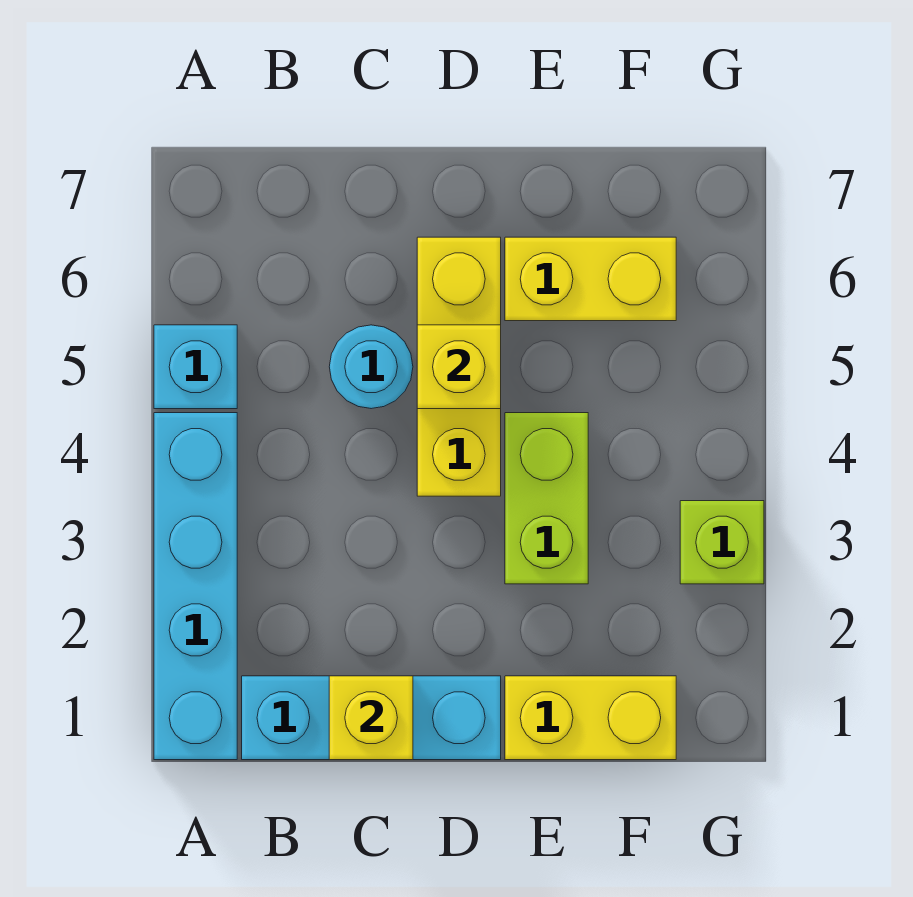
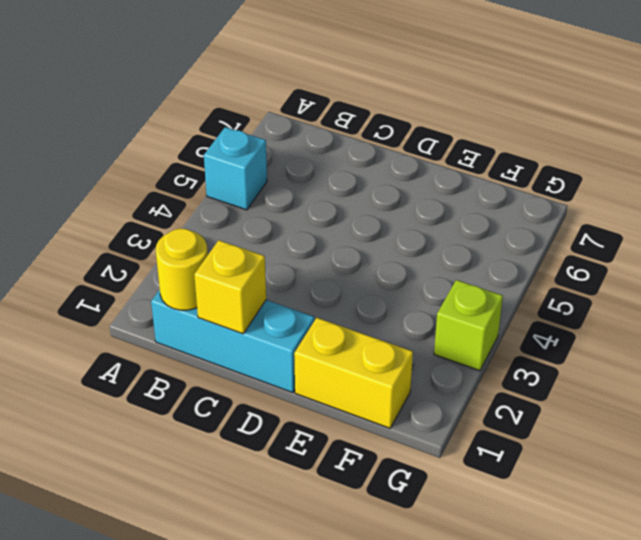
yellow round brick B1 level 2 -> none
none -> cyan brick A1:A4 level 1
none -> cyan round brick C5 level 1

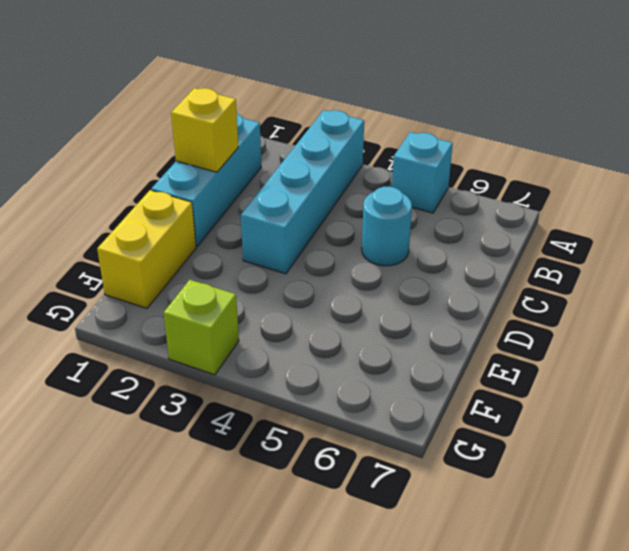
cyan brick A3:D3 level 1 -> cyan brick A1:A4 level 1
none -> yellow brick D4:D6 level 1
none -> lime brick E3:E4 level 1

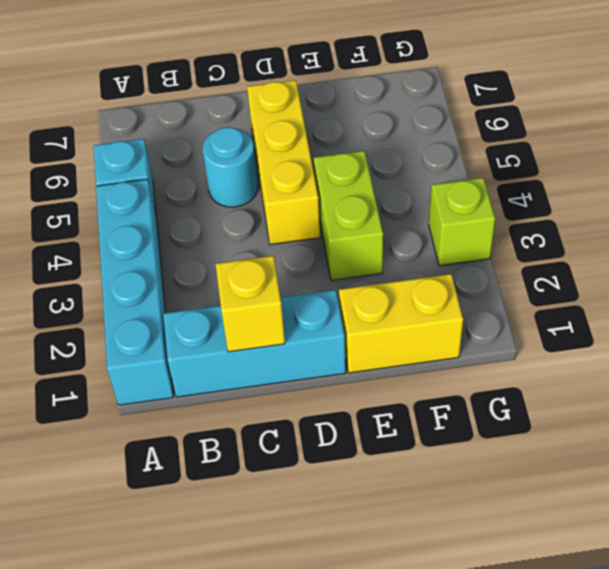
none -> yellow brick E6:F6 level 1
none -> yellow brick D5 level 2

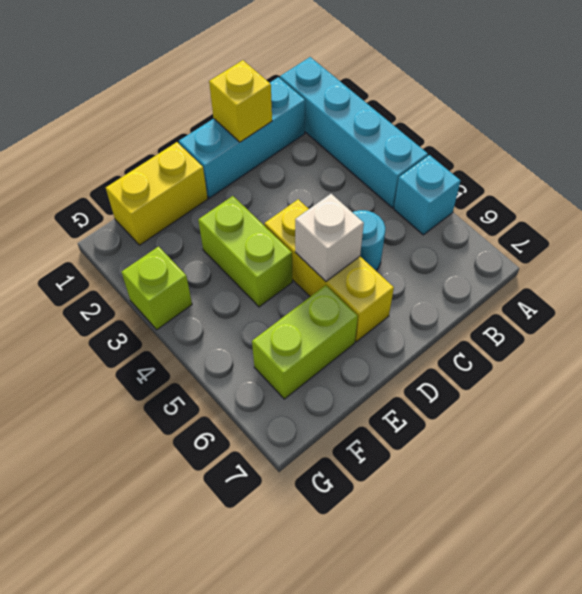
white brick D5 level 2 -> yellow brick D5 level 2
lime brick E6:F6 level 1 -> yellow brick E6:F6 level 1

